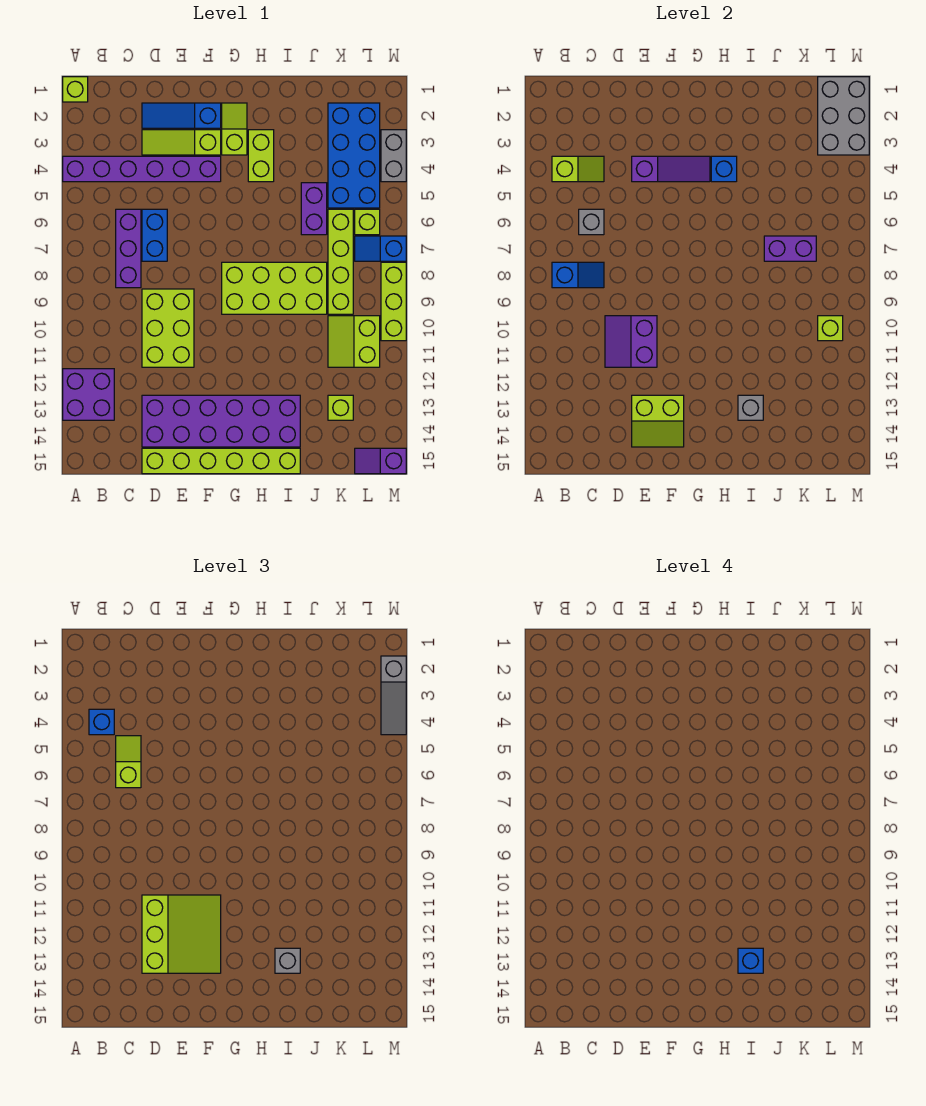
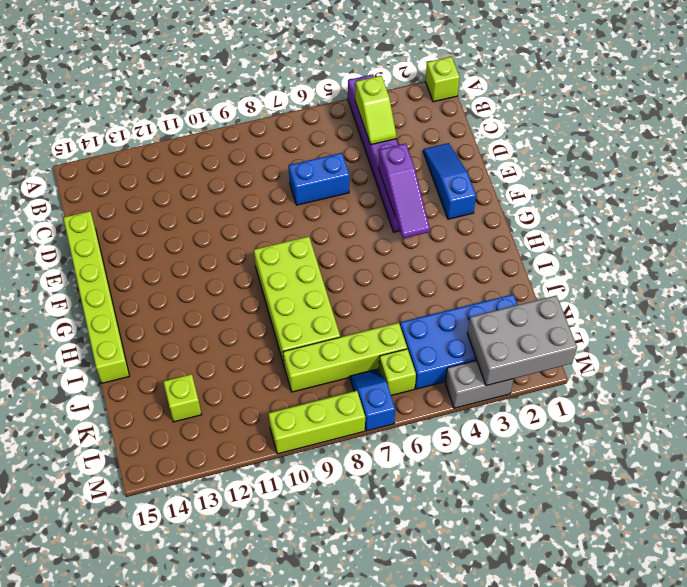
none -> purple brick A12:B13 level 1
none -> purple brick C6:C8 level 1
none -> lime slope D3:F3 level 1 top F
none -> lime brick D9:E11 level 1

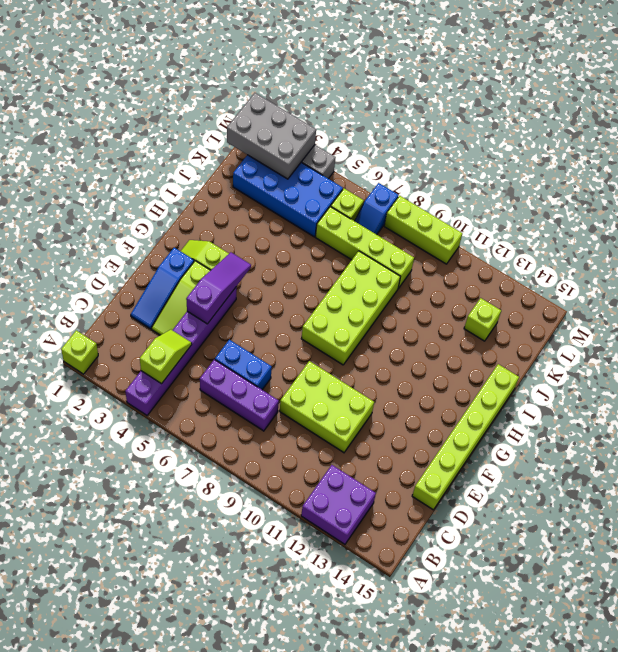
none -> purple brick D13:I14 level 1
none -> lime brick H3:H4 level 1
none -> purple brick J5:J6 level 1
none -> lime slope K10:L11 level 1 top L

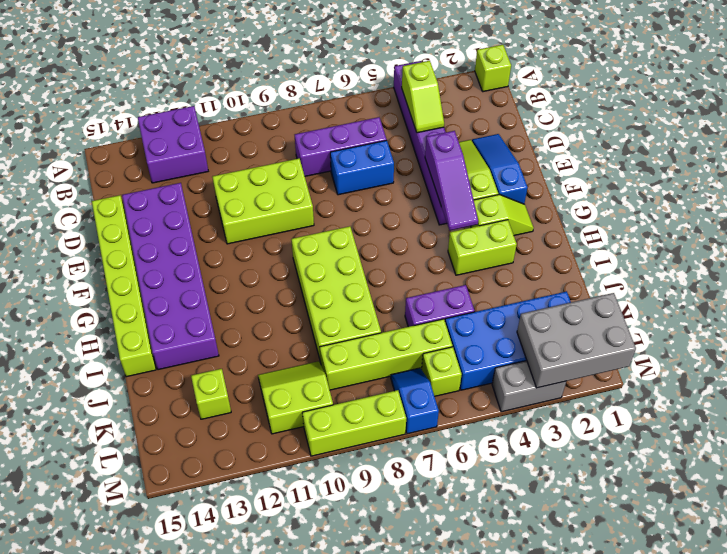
none -> purple slope L15:M15 level 1 top M
none -> blue slope B8:C8 level 2 top B
none -> grey brick C6 level 2
none -> purple slope D10:E11 level 2 top E

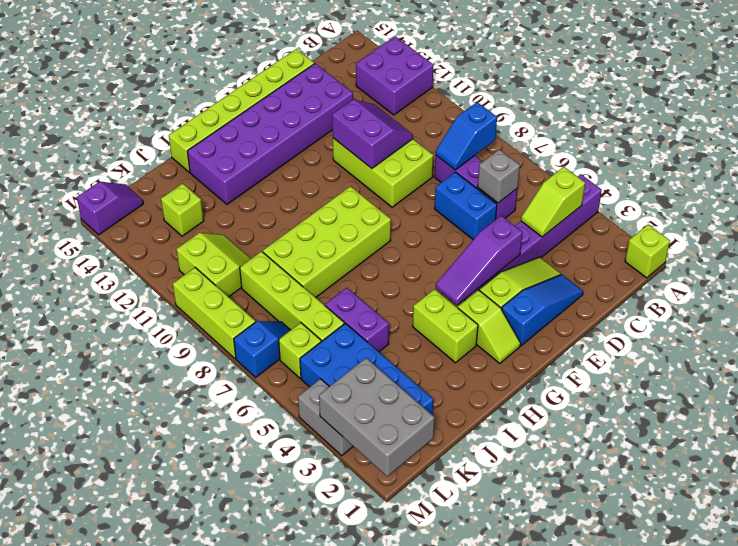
none -> lime slope E13:F14 level 2 top 13
none -> blue brick H4 level 2
none -> grey brick I13 level 2
none -> purple brick J7:K7 level 2

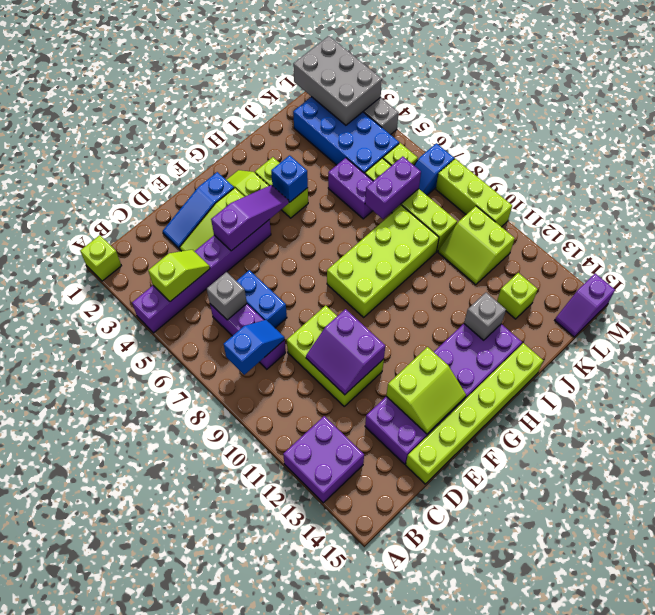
none -> lime brick L10 level 2
none -> blue brick B4 level 3
none -> lime slope C5:C6 level 3 top 6
none -> lime slope D11:F13 level 3 top D

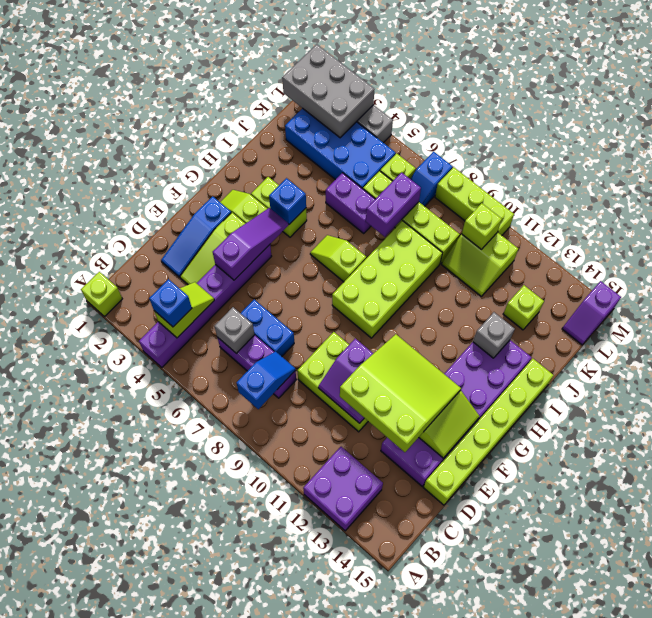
lime slope H6:H7 level 1 top 7 -> lime slope C5:C6 level 3 top 6
none -> grey brick I13 level 3
none -> grey slope M2:M4 level 3 top 2
none -> blue brick I13 level 4

